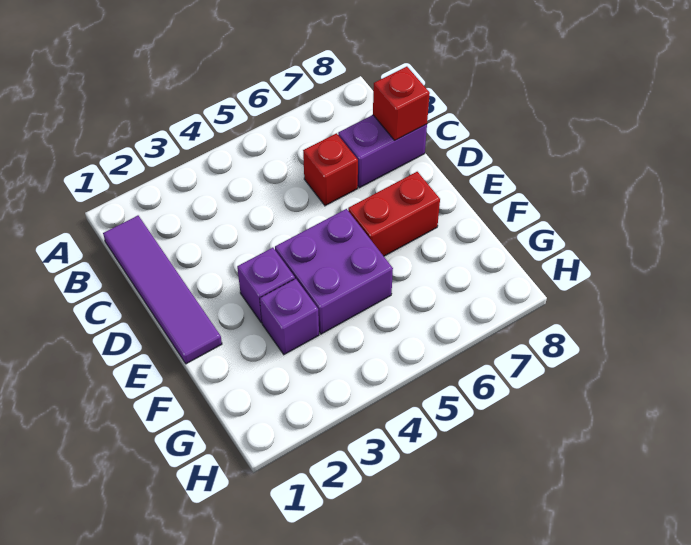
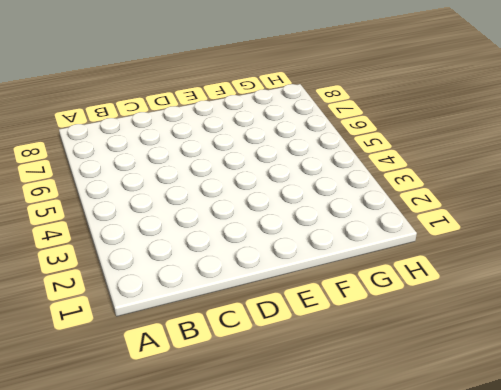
none -> purple tile B1:E1 level 1
none -> red brick C6 level 1

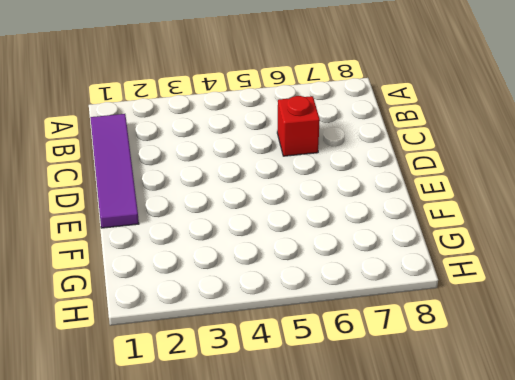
none -> purple brick C7:C8 level 1
none -> purple brick E3 level 1

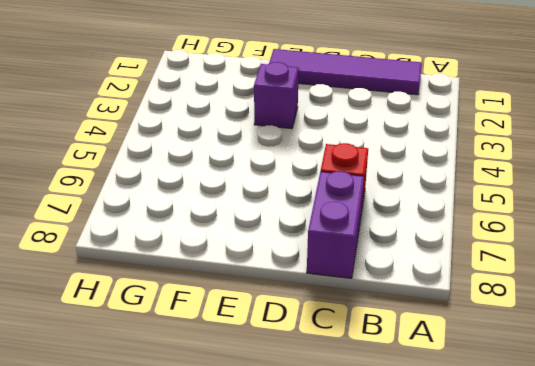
none -> purple brick E4:F5 level 1
none -> red brick E6:E7 level 1

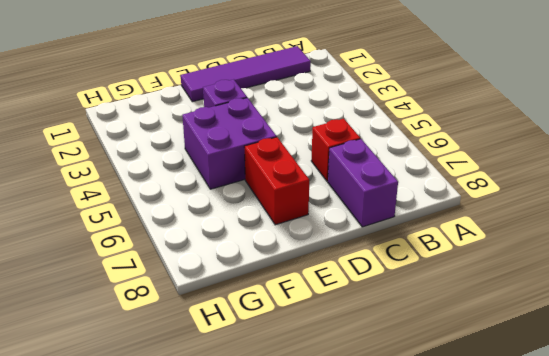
none -> purple brick F3 level 1
none -> red brick C8 level 2

